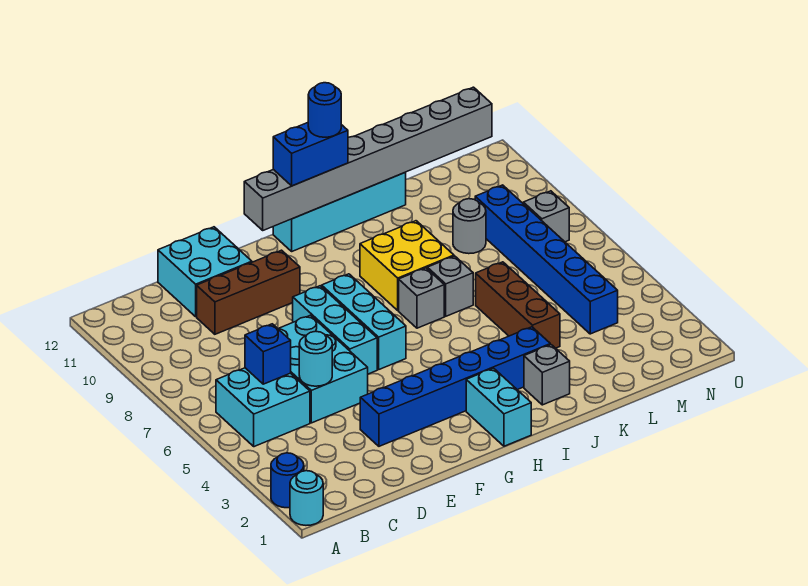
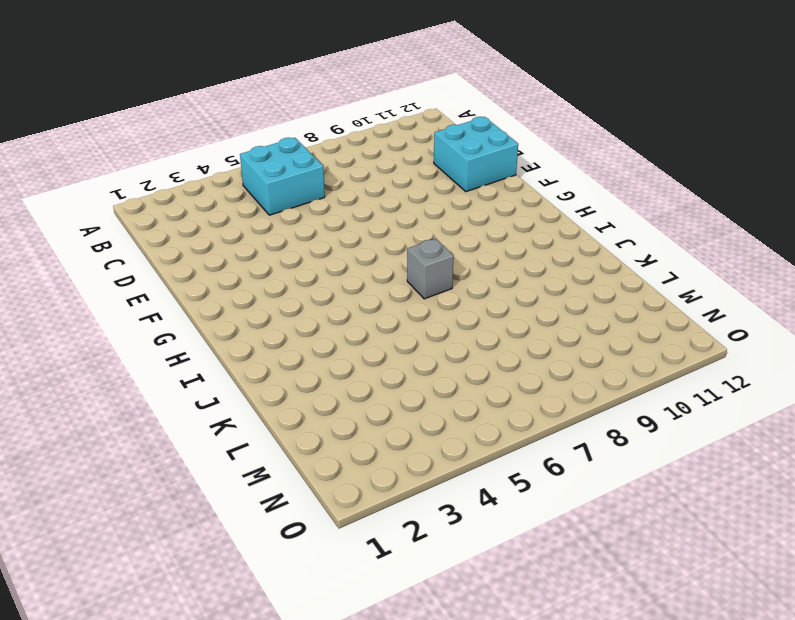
none -> cyan round brick A1 level 1
none -> blue round brick A2 level 1
none -> cyan brick D5:E7 level 1

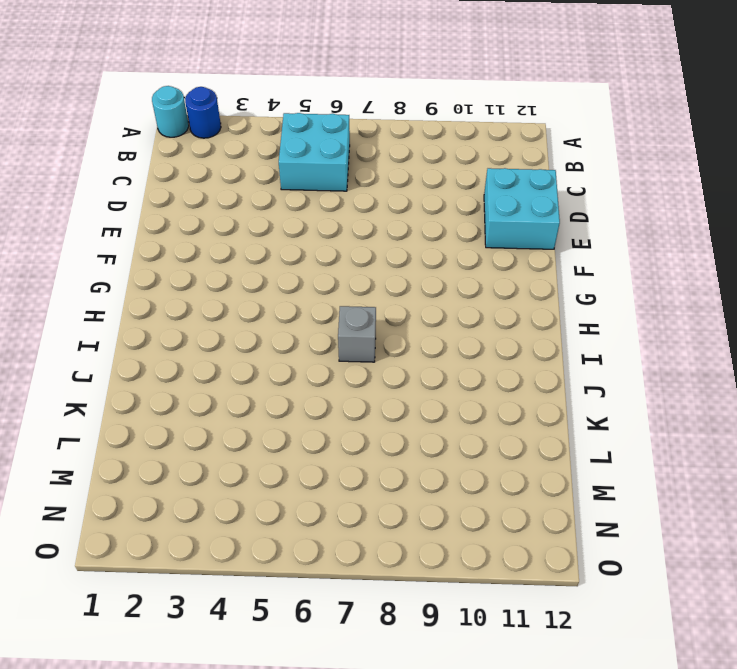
none -> cyan brick D5:E7 level 1
none -> brown brick D10:F10 level 1
none -> blue brick E3:J3 level 1

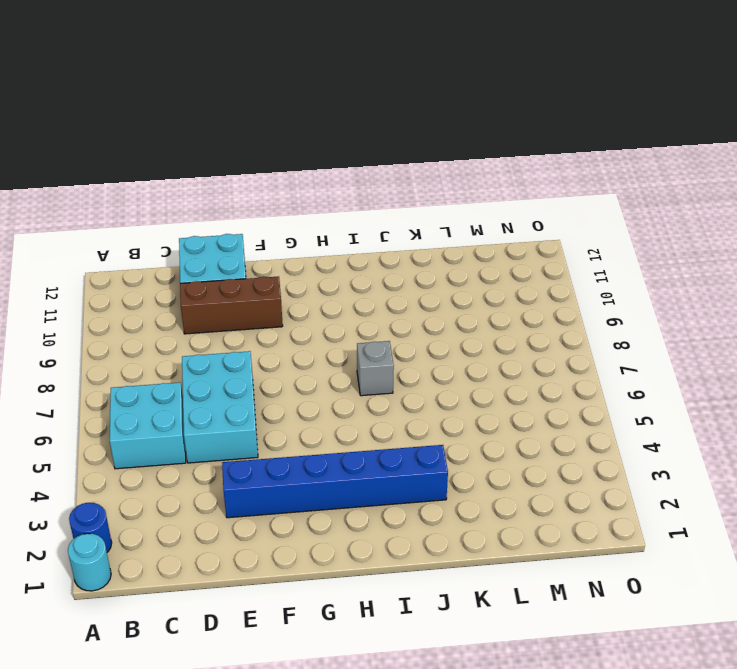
none -> cyan brick F6:F8 level 1
none -> cyan brick G6:G8 level 1
none -> cyan brick H1:H2 level 1

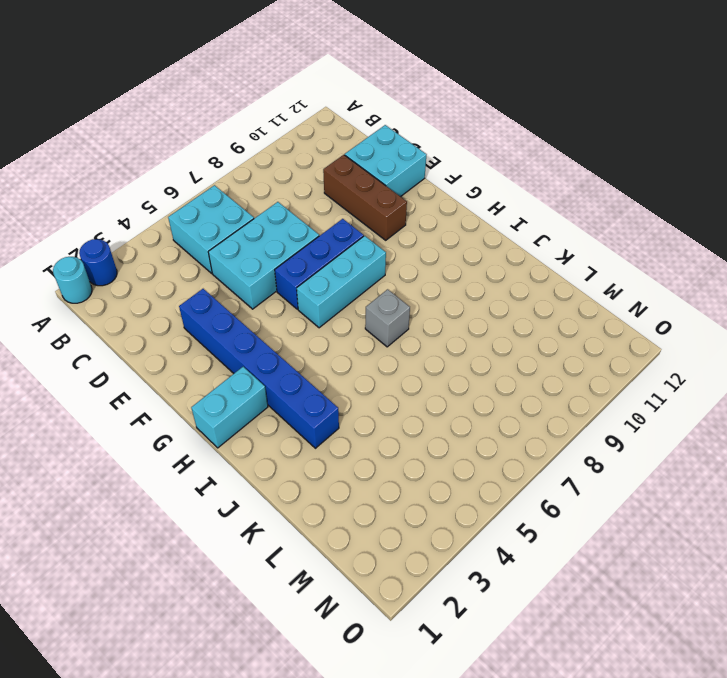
blue brick F6:F8 level 1 -> cyan brick F6:F8 level 1
none -> cyan brick H12:K12 level 1
none -> yellow brick I8:J9 level 1
none -> grey brick J2 level 1

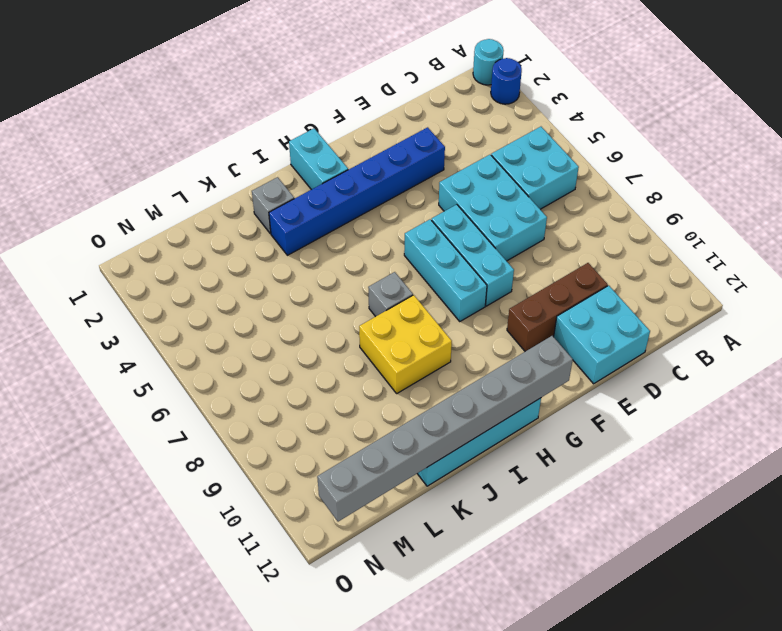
none -> grey brick J7 level 1
none -> brown brick K4:K6 level 1
none -> grey round brick L9 level 1

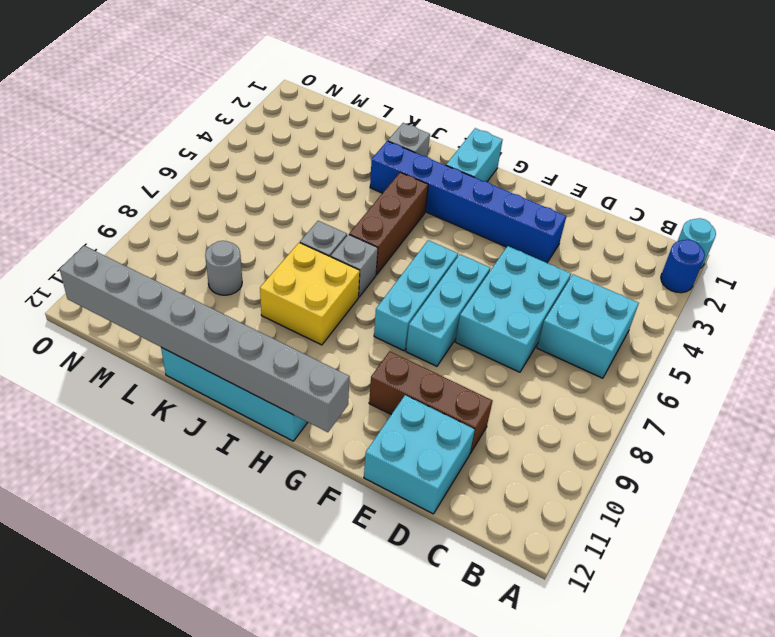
brown brick I4:I6 level 1 -> brown brick K4:K6 level 1
none -> blue brick M4:M9 level 1
none -> grey brick N8 level 1
none -> blue brick C6 level 2

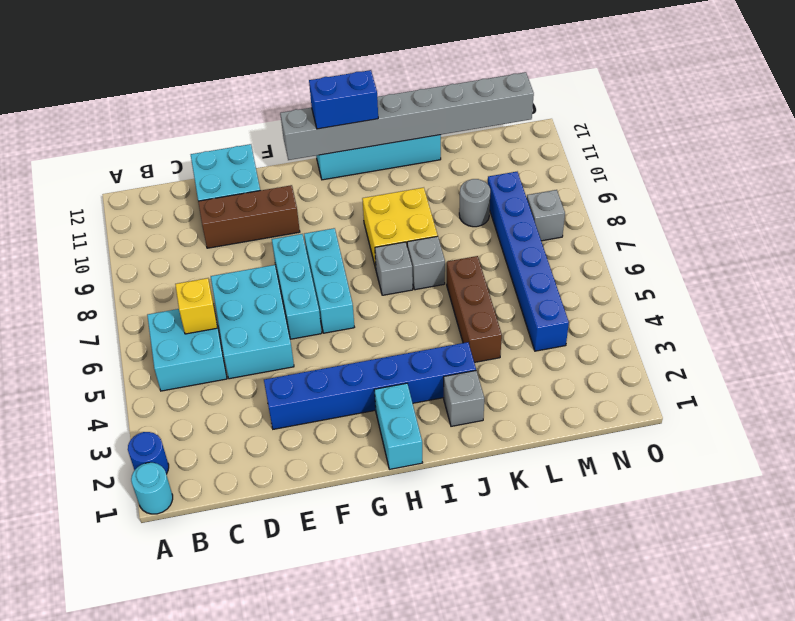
yellow brick C6 level 2 -> blue brick C6 level 2
none -> cyan round brick D5 level 2
none -> blue round brick I12 level 4

